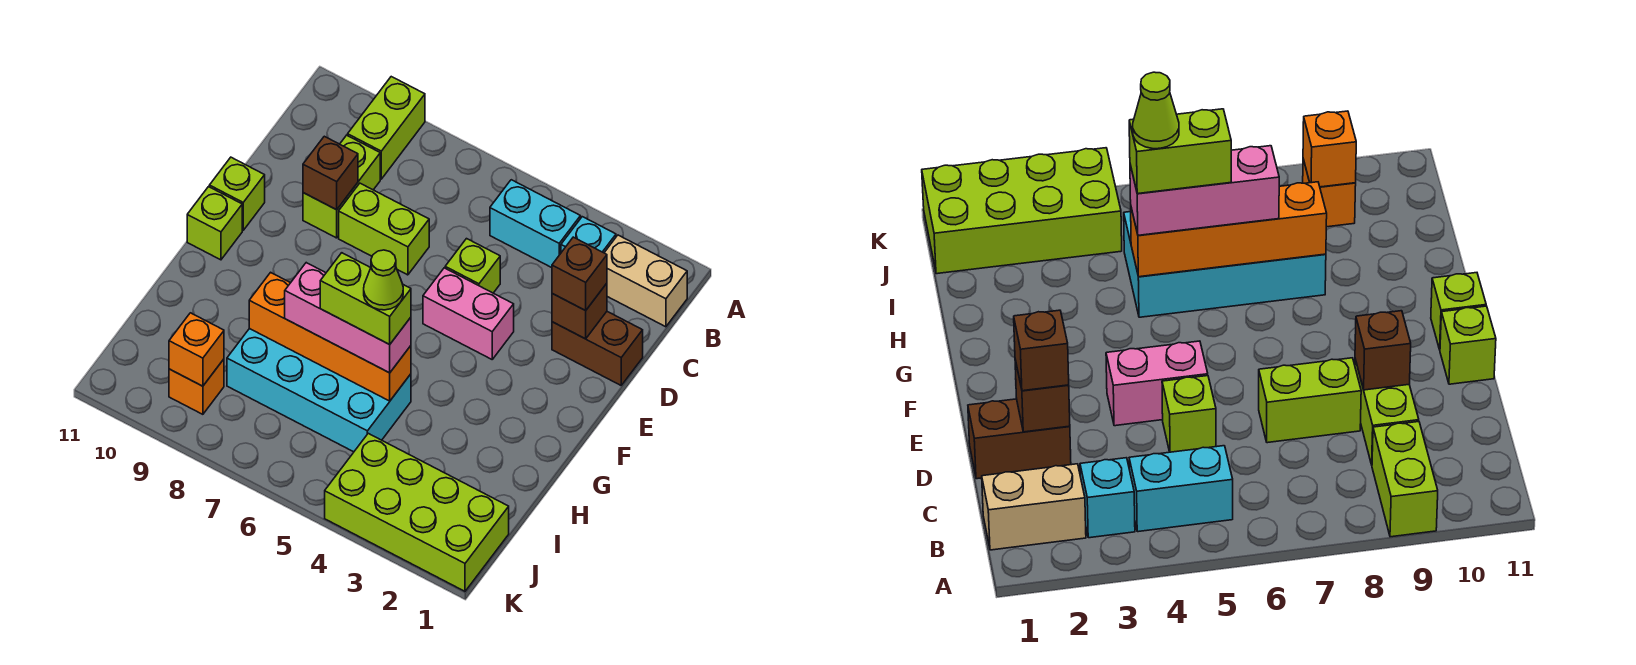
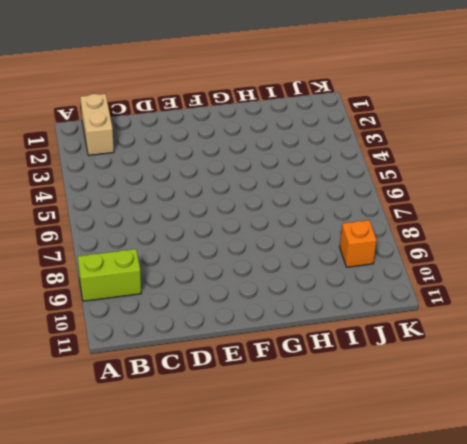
none -> cyan brick B3 level 1
none -> cyan brick B4:B5 level 1
none -> lime brick C9:D9 level 1

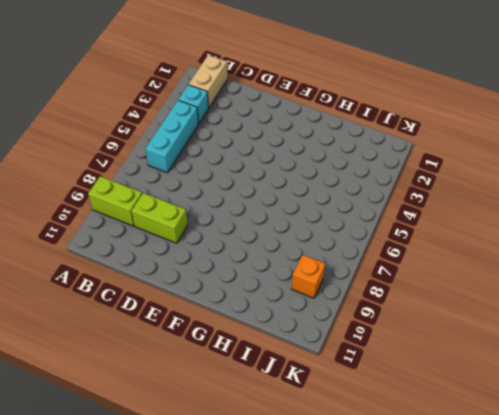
cyan brick B4:B6 level 1 -> cyan brick B4:B5 level 1
none -> brown brick D1:D2 level 1
none -> lime brick D5 level 1
none -> lime brick D7:D8 level 1

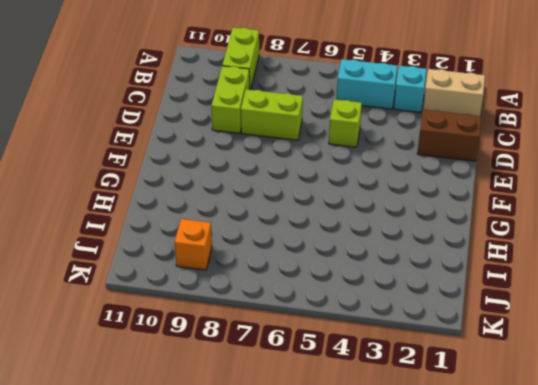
none -> pink brick E4:E5 level 1
none -> lime brick E11 level 1
none -> lime brick F11 level 1

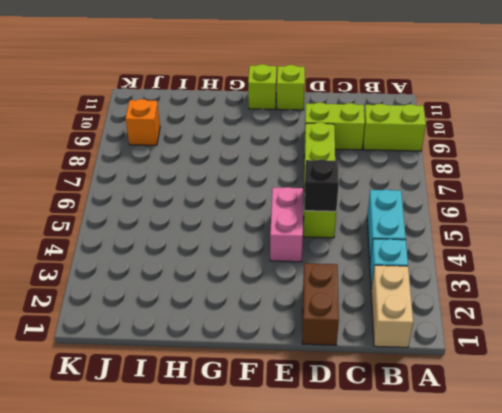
black brick D5 level 2 -> none
none -> cyan brick H5:I8 level 1
none -> lime brick J1:K4 level 1
none -> brown brick D2 level 2

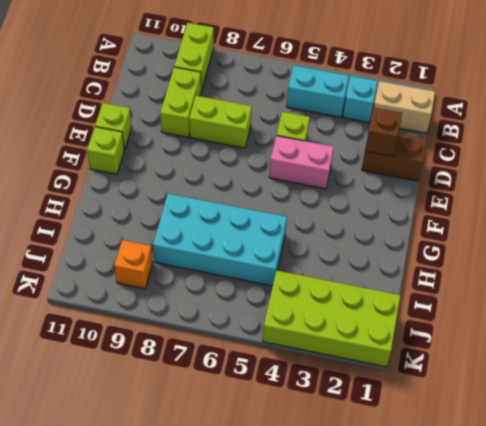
none -> brown brick D9 level 2
none -> orange brick H5:H8 level 2
none -> orange brick J9 level 2

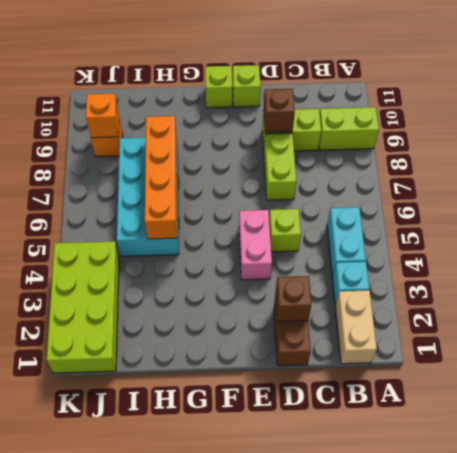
none -> brown brick D2 level 3
none -> pink brick H5:H7 level 3
none -> lime brick H5:H6 level 4

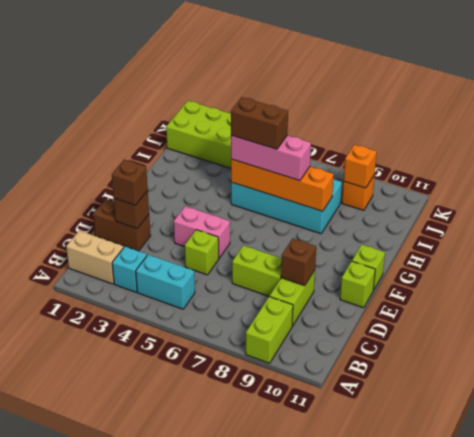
brown brick H5:H6 level 4 -> lime brick H5:H6 level 4
none -> lime cone H5 level 5

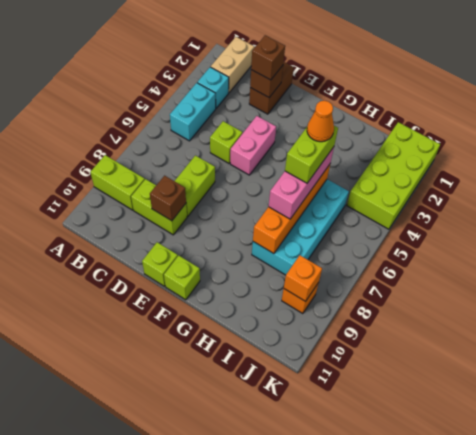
orange cone H5 level 5 -> lime cone H5 level 5

